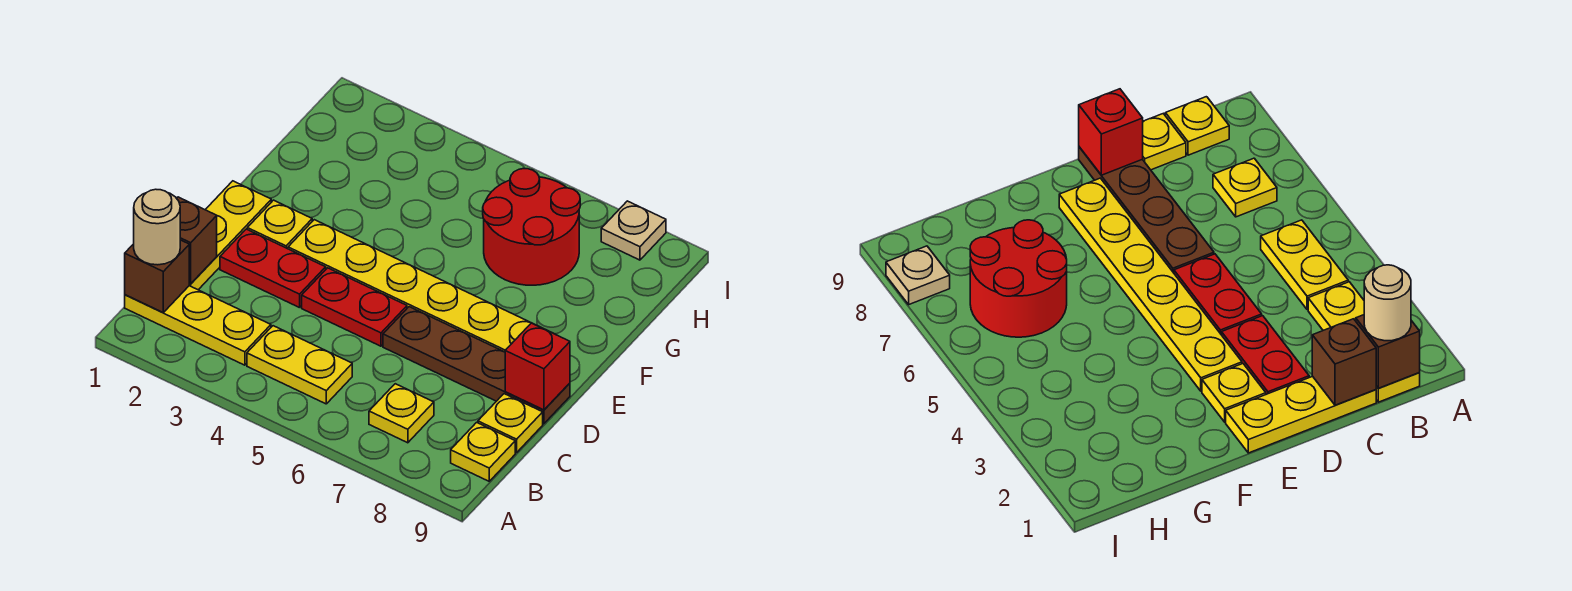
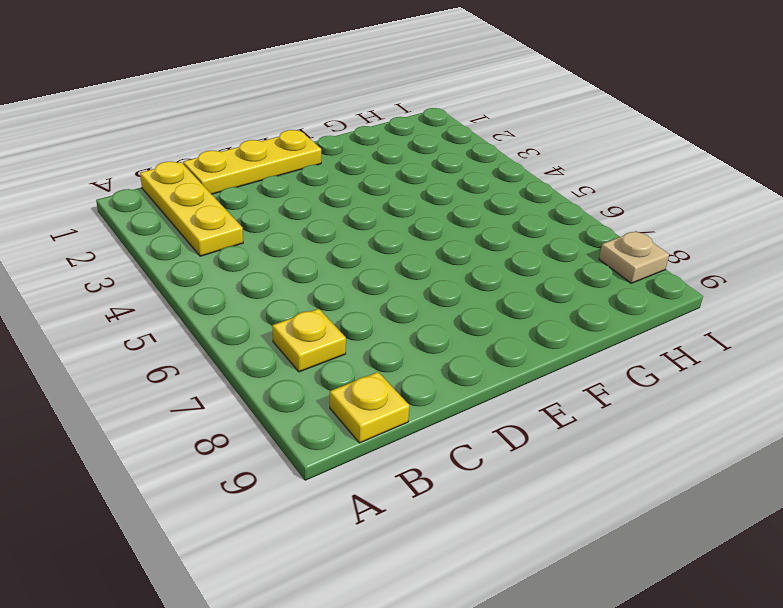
none -> yellow plate B4:B5 level 1
none -> yellow plate C9 level 1
none -> red plate D2:D3 level 1

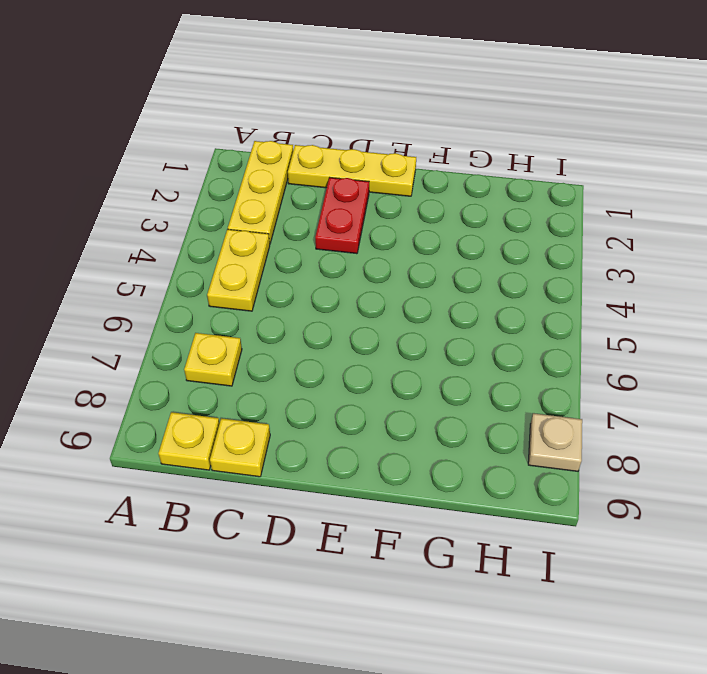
none -> red plate D4:D5 level 1
none -> brown plate D6:D9 level 1
none -> yellow plate E2 level 1

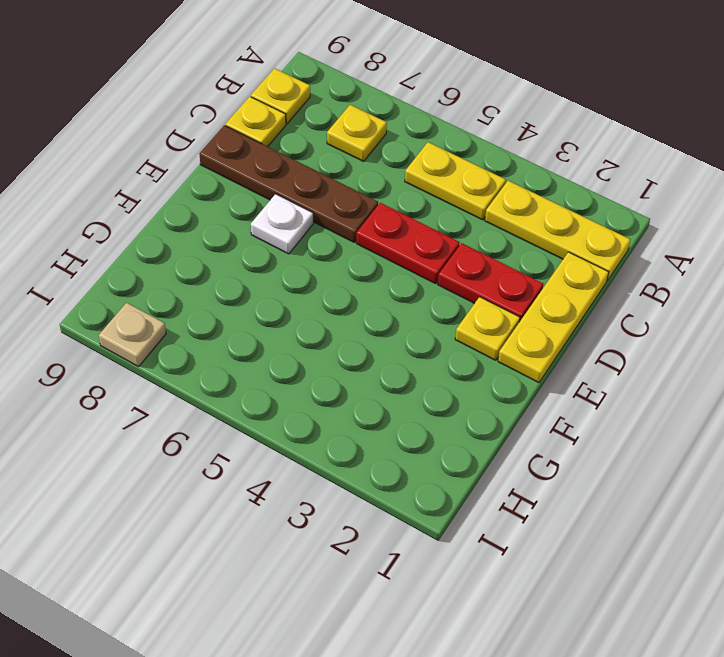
white plate E7 level 1 -> yellow plate E3:E8 level 1
none -> red round brick G6:H7 level 1
none -> brown brick B1 level 2
none -> brown brick C1 level 2

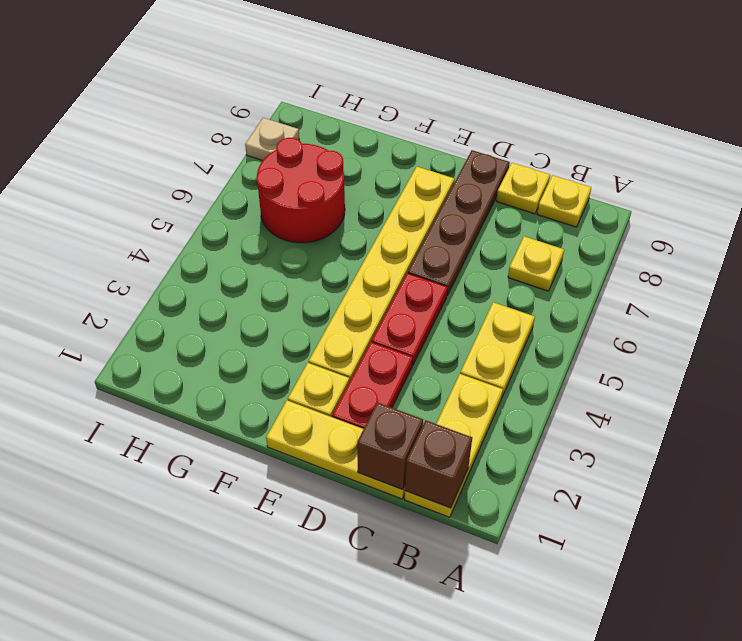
none -> red brick D9 level 2
none -> tan round brick B1 level 3

